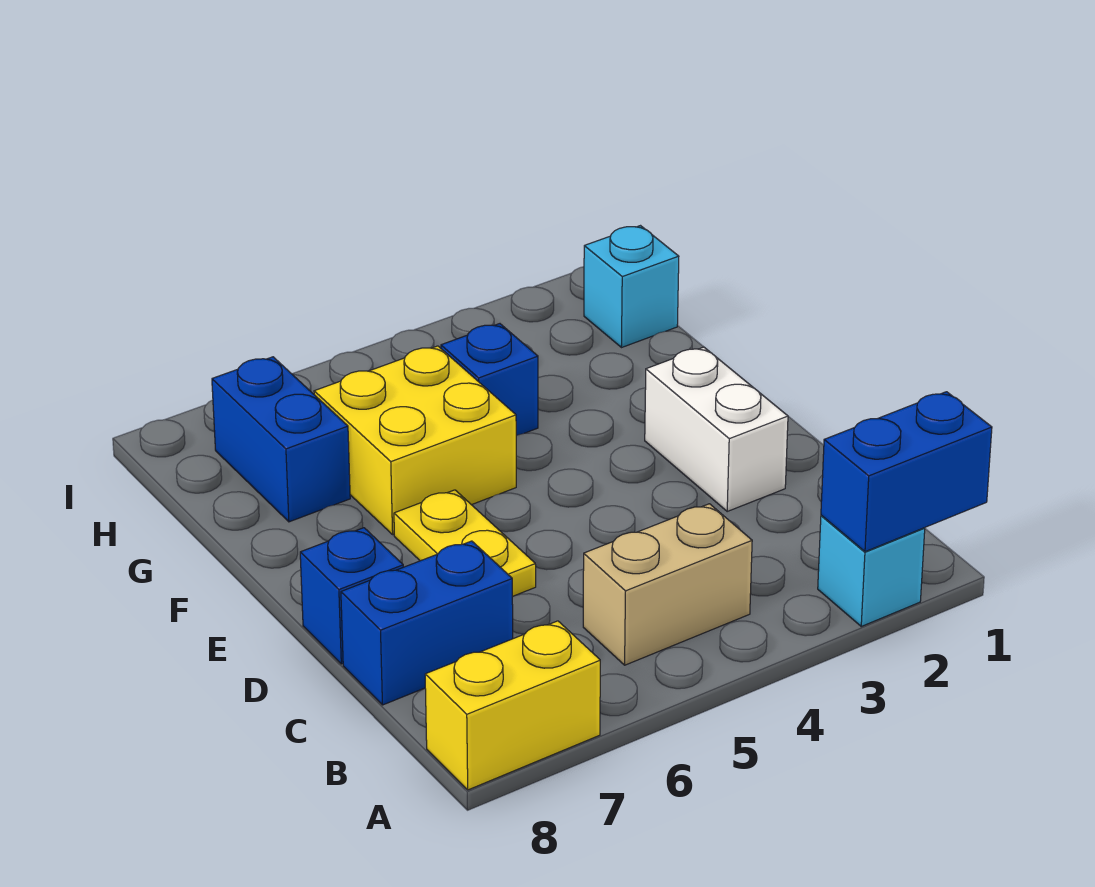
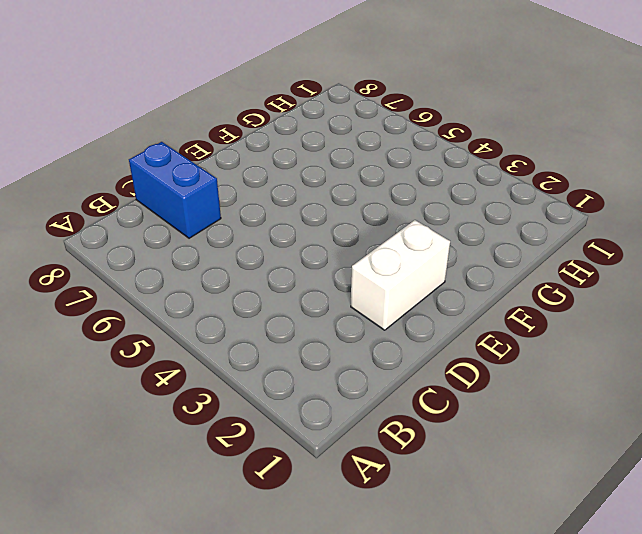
none -> cyan brick A2 level 1
none -> yellow brick A7:A8 level 1
none -> tan brick B4:B5 level 1

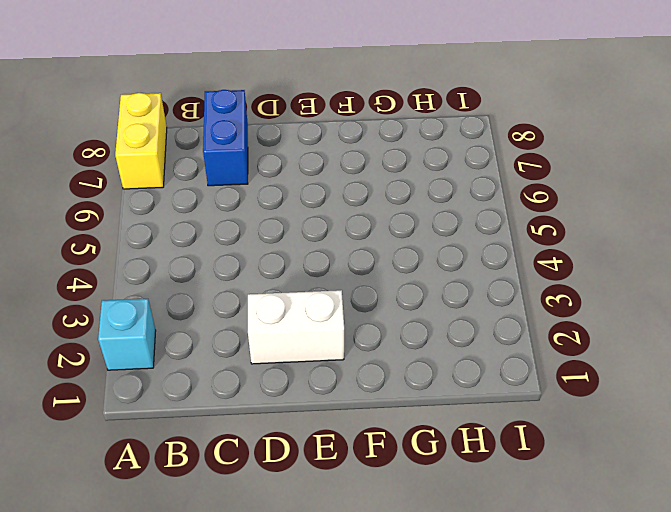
none -> tan brick B4:B5 level 1
none -> yellow plate D6:E6 level 1
none -> blue brick D8 level 1

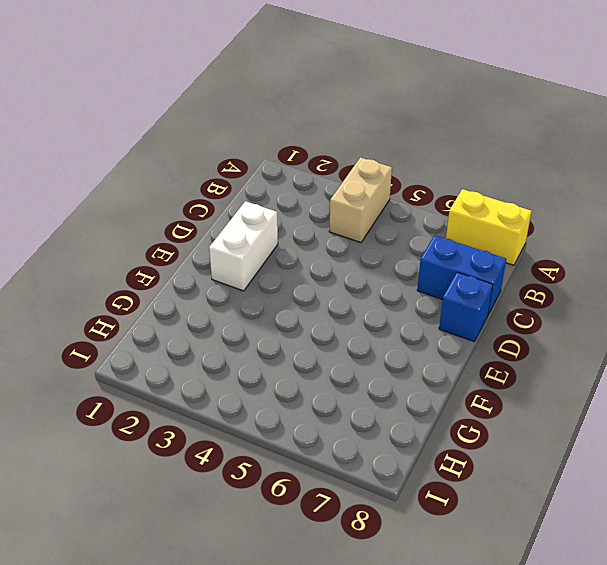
tan brick A4:B4 level 1 -> tan brick B4:B5 level 1
none -> cyan brick A2 level 1
none -> yellow plate D6:E6 level 1
none -> yellow brick F5:G6 level 1

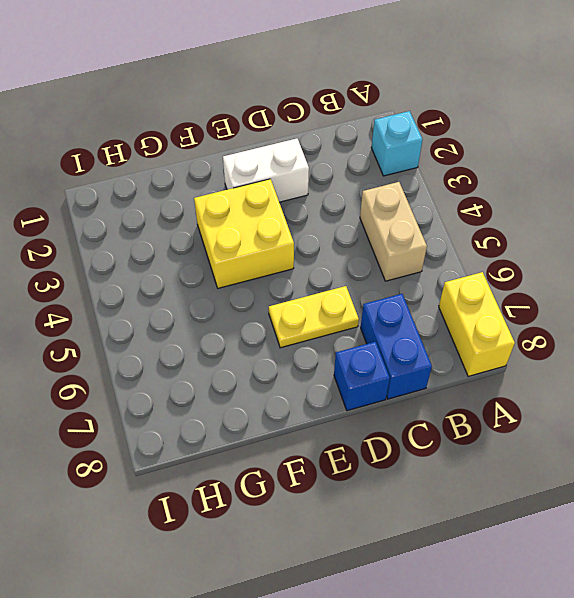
yellow brick E3:F4 level 1 -> yellow brick F5:G6 level 1
none -> blue brick G4 level 1
none -> blue brick G7:H7 level 1
none -> cyan brick H1 level 1

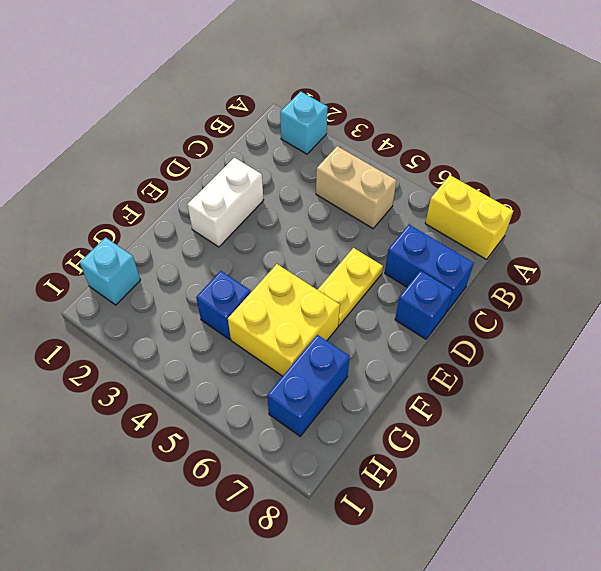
none -> blue brick A1:A2 level 2

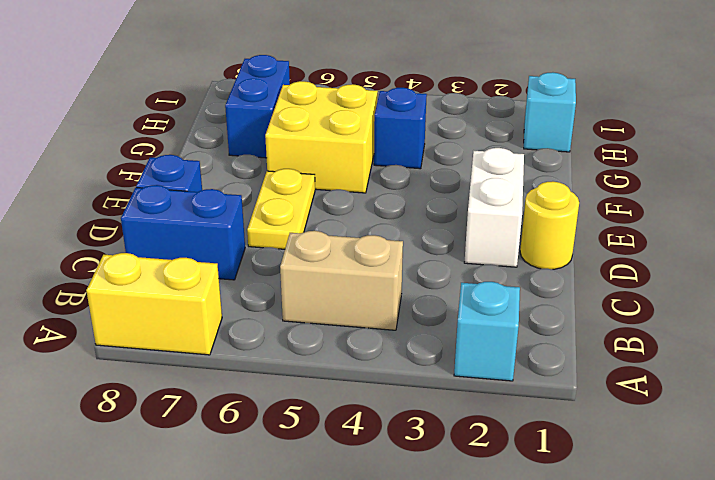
yellow round brick D1 level 1 -> none
none -> blue brick A1:A2 level 2

